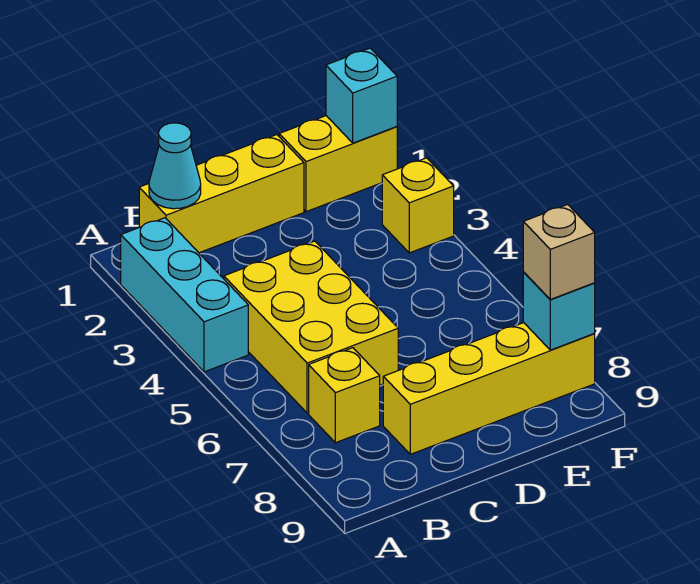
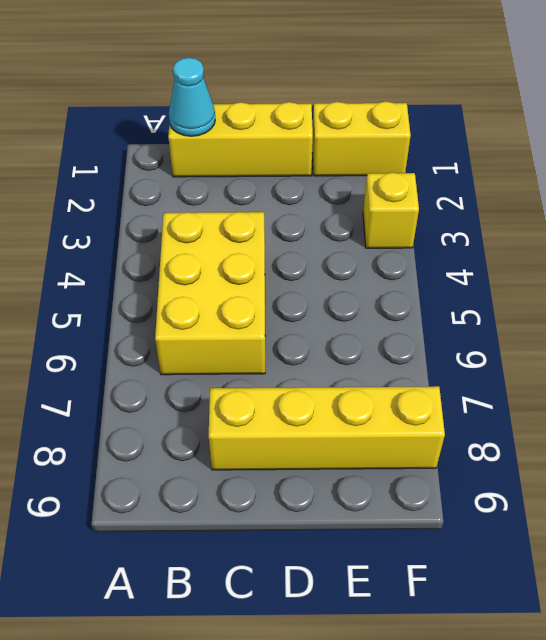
none -> cyan brick A2:A4 level 1
none -> yellow brick B7 level 1

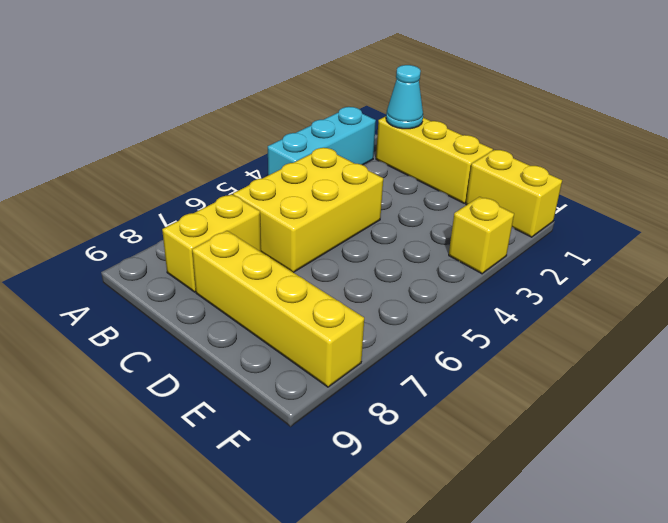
yellow brick B7:B8 level 1 -> yellow brick B7 level 1
none -> cyan brick F1 level 2
none -> cyan brick F8 level 2

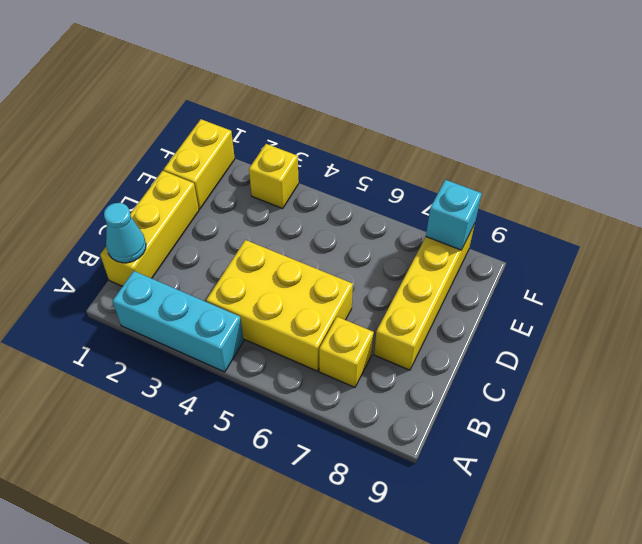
none -> cyan brick F1 level 2
none -> tan brick F8 level 3

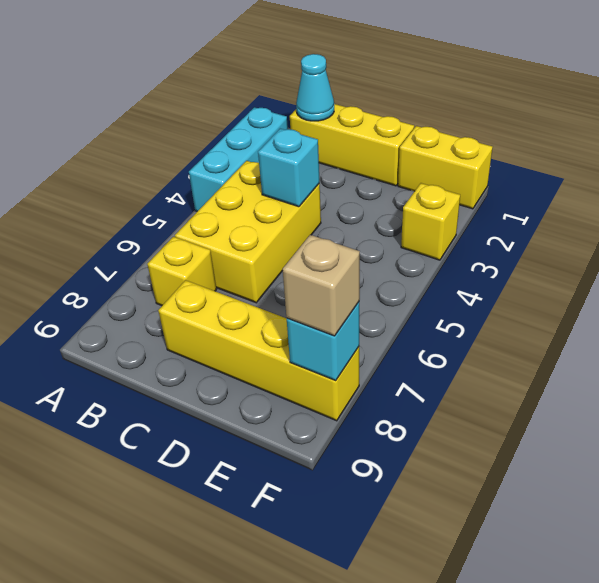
cyan brick C4 level 2 -> cyan brick F1 level 2

